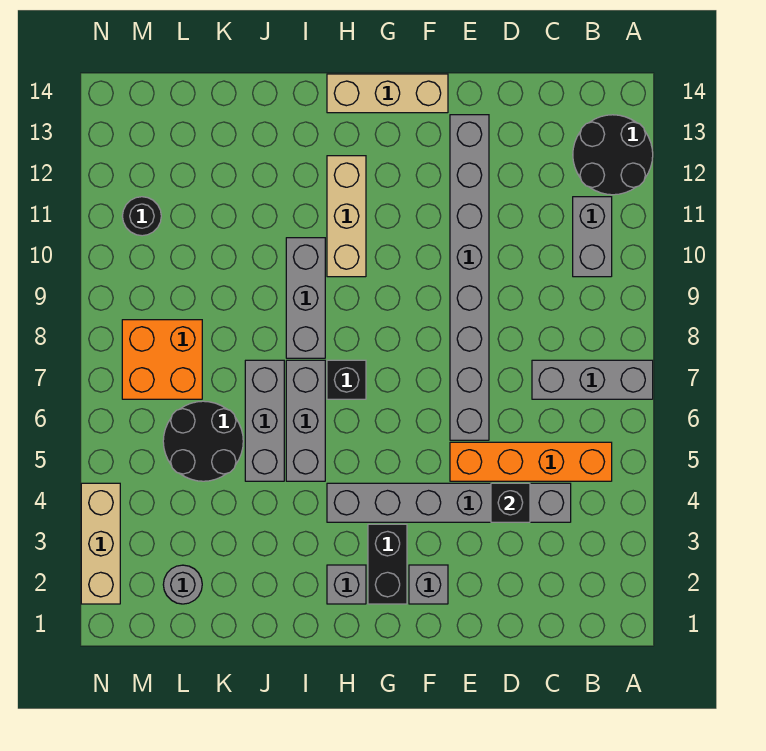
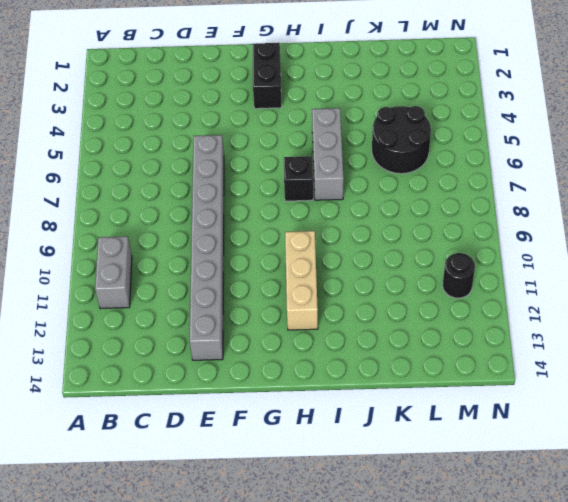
none -> grey brick A7:C7 level 1
none -> black round brick A12:B13 level 1
none -> orange brick B5:E5 level 1

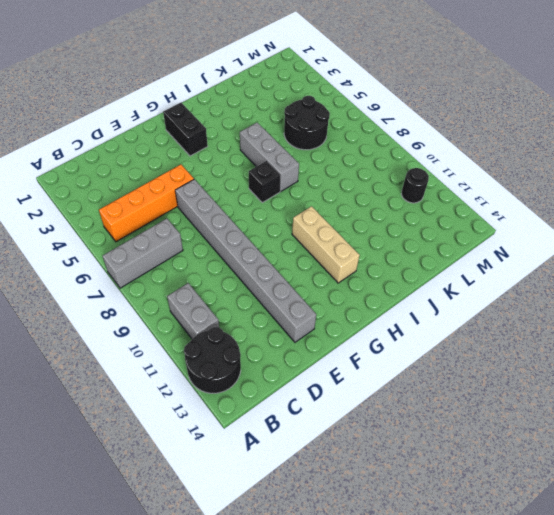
none -> grey brick C4:H4 level 1
none -> grey brick F2 level 1
none -> tan brick F14:H14 level 1

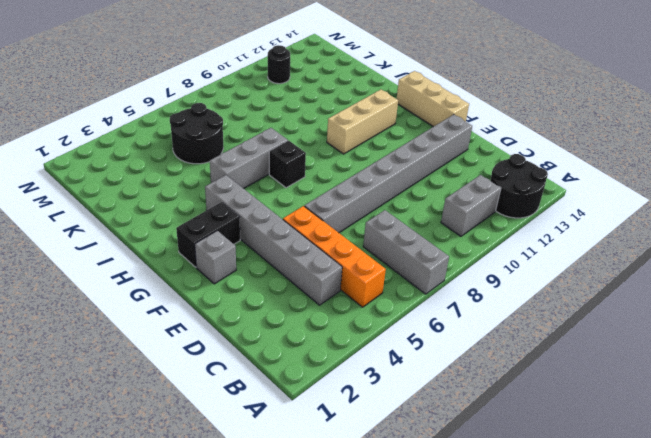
none -> grey brick H2 level 1
none -> grey brick I8:I10 level 1
none -> grey brick J5:J7 level 1

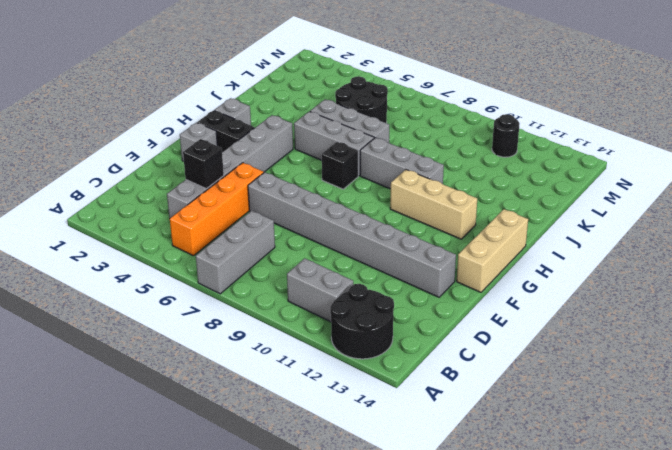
none -> grey round brick L2 level 1
none -> orange brick L7:M8 level 1
none -> tan brick N2:N4 level 1

